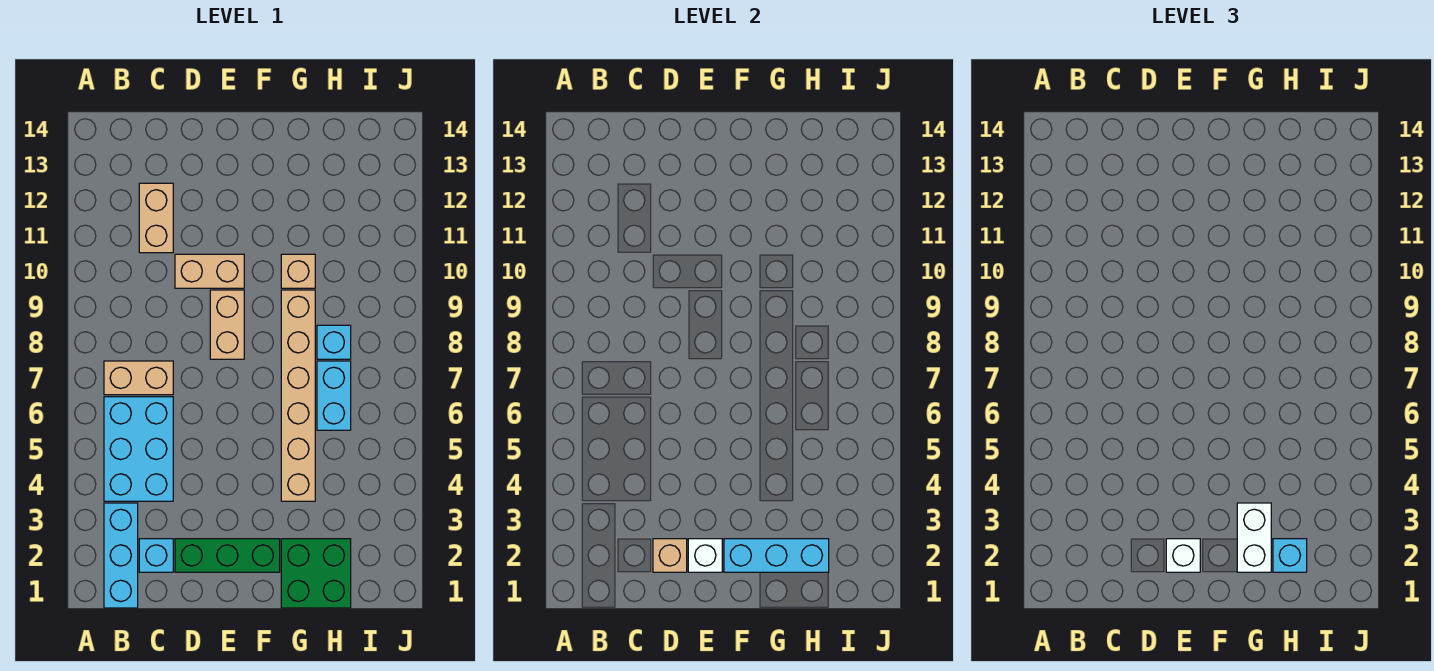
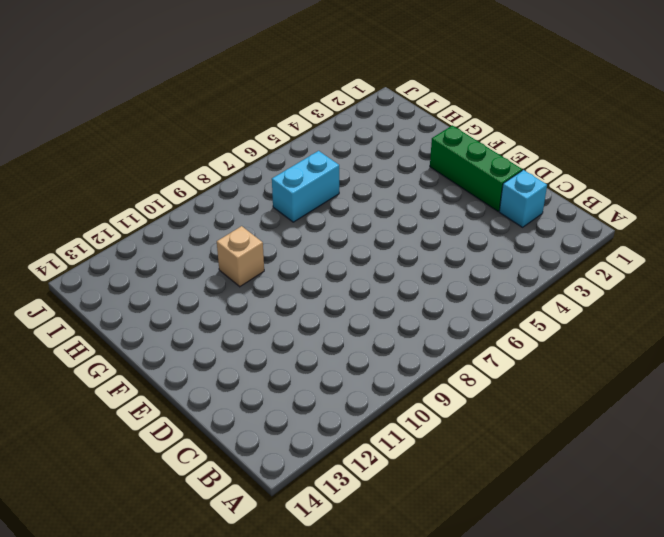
none -> cyan brick B1:B3 level 1
none -> cyan brick B4:C6 level 1
none -> tan brick B7:C7 level 1

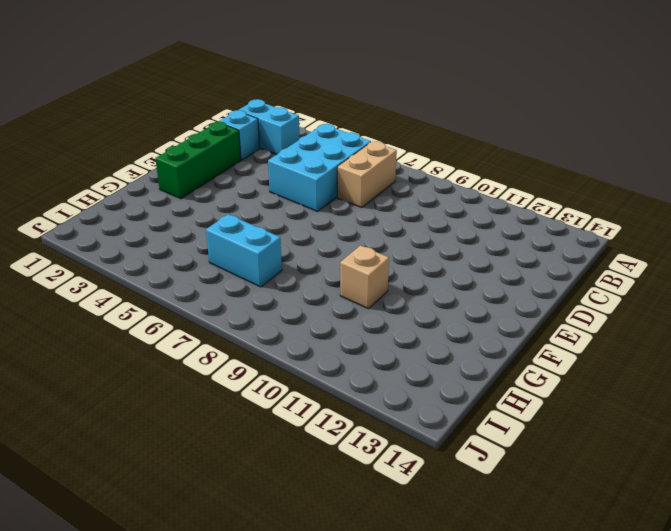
cyan brick B2:B3 level 1 -> cyan brick B1:B3 level 1
cyan brick B5:D6 level 1 -> cyan brick B4:C6 level 1
none -> tan brick C11:C12 level 1
none -> tan brick D10:E10 level 1
none -> tan brick E8:E9 level 1

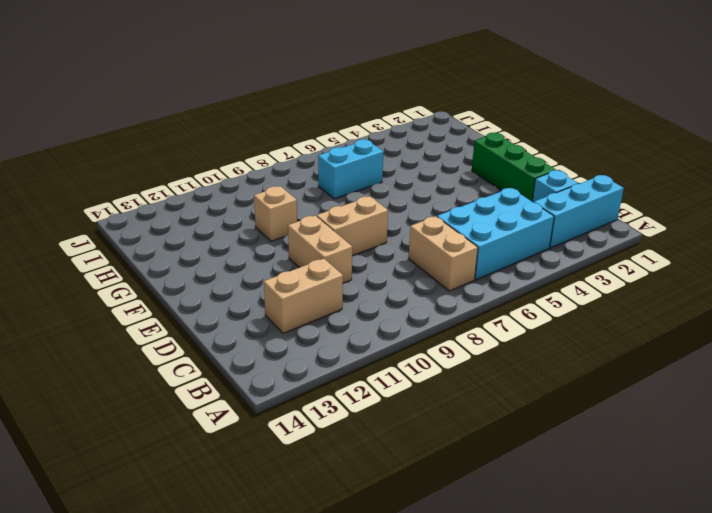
none -> green brick G1:H2 level 1
none -> tan brick G4:G9 level 1
none -> cyan brick H8 level 1

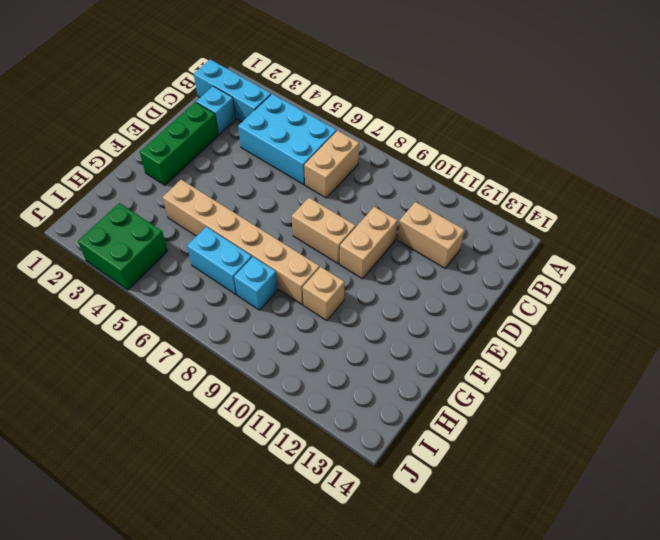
green brick I3:J4 level 1 -> green brick G1:H2 level 1
none -> tan brick D2 level 2
none -> white brick E2 level 2
none -> cyan brick F2:H2 level 2

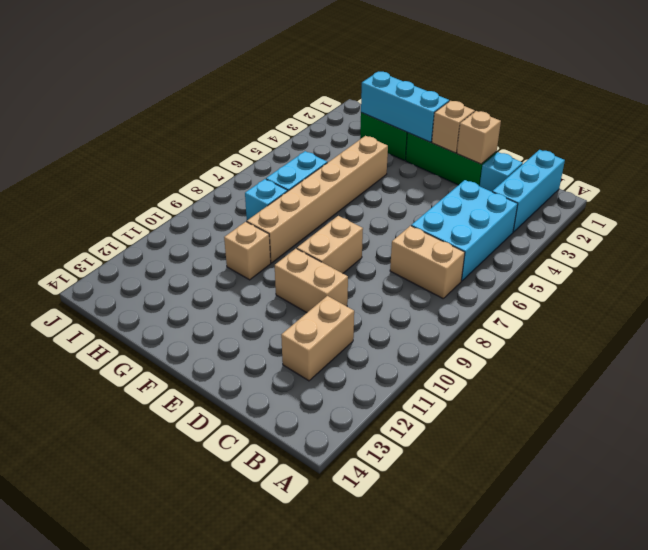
tan brick E2 level 2 -> white brick E2 level 2
none -> white brick E2 level 3
none -> white brick G2:G3 level 3
none -> cyan brick H2 level 3

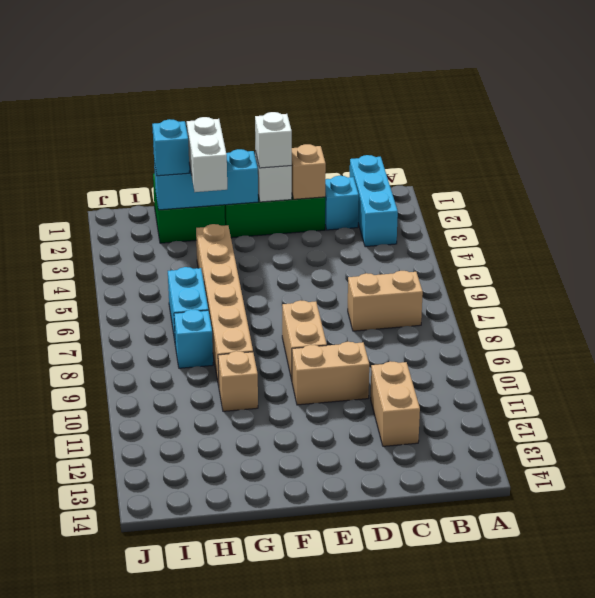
none -> cyan brick B4:C6 level 1

